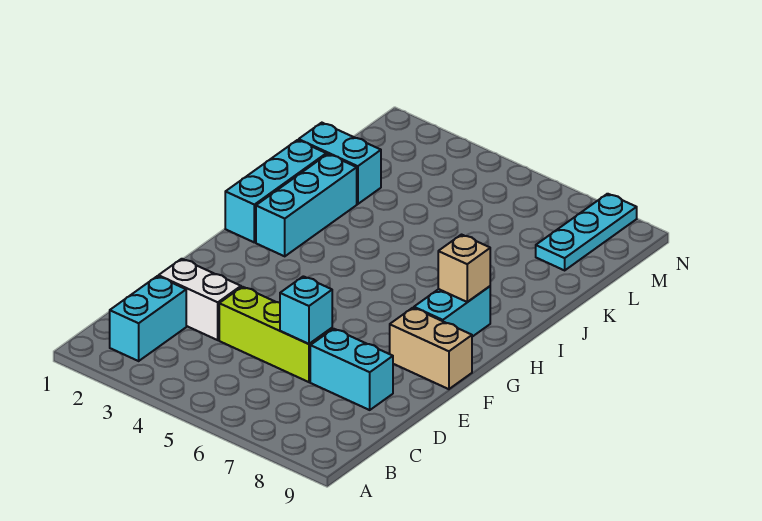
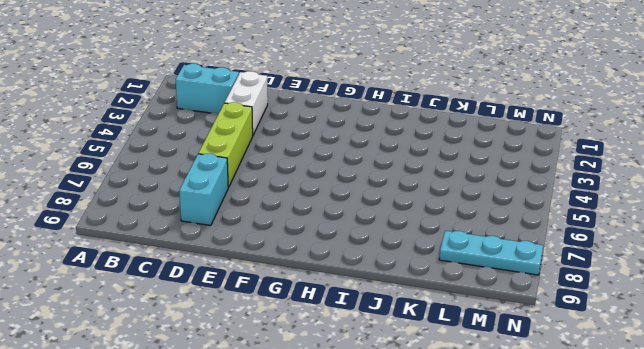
none -> tan brick F8:F9 level 1
none -> cyan brick G8:H8 level 1
none -> cyan brick H1:J1 level 1

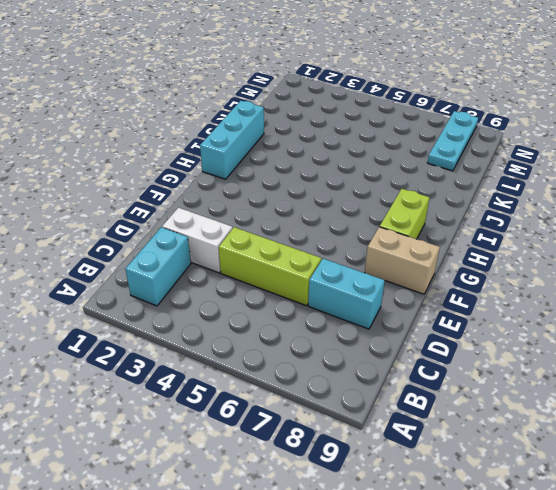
lime brick G8:H8 level 1 -> cyan brick G8:H8 level 1
none -> cyan brick H2:J2 level 1
none -> cyan brick K1:K2 level 1
none -> cyan brick D6 level 2

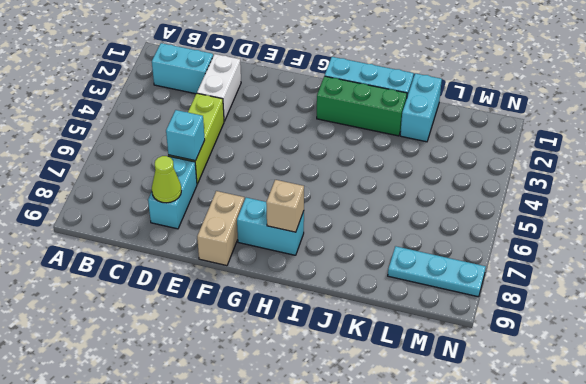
lime cone D8 level 2 -> none
green brick H2:J2 level 1 -> cyan brick H2:J2 level 1

